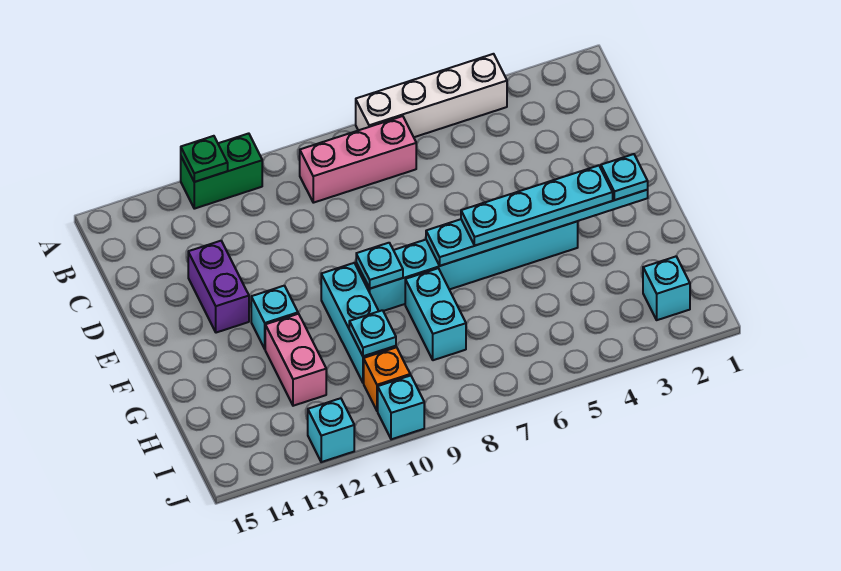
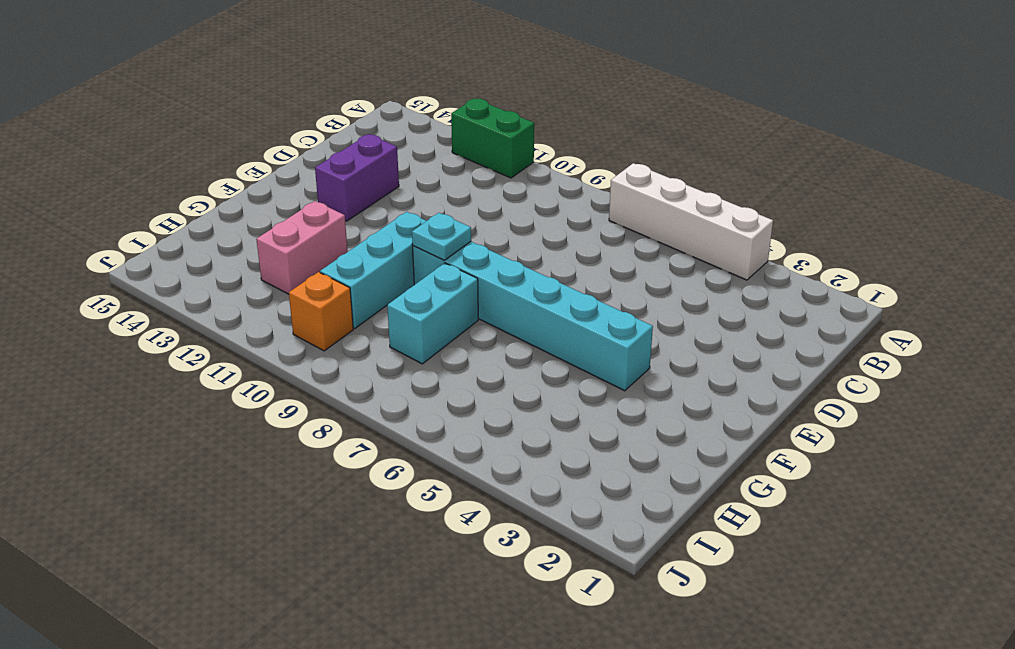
none -> pink brick B7:B9 level 1
none -> cyan brick F12 level 1
none -> cyan brick I2 level 1

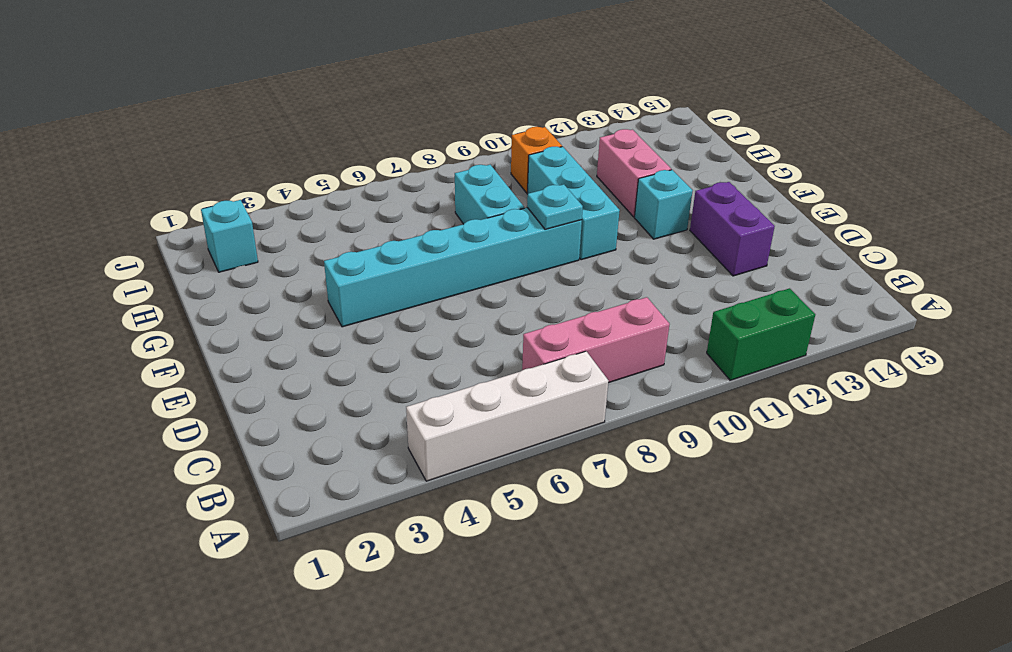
none -> cyan brick J10 level 1
none -> cyan brick J12 level 1
none -> green plate A12 level 2

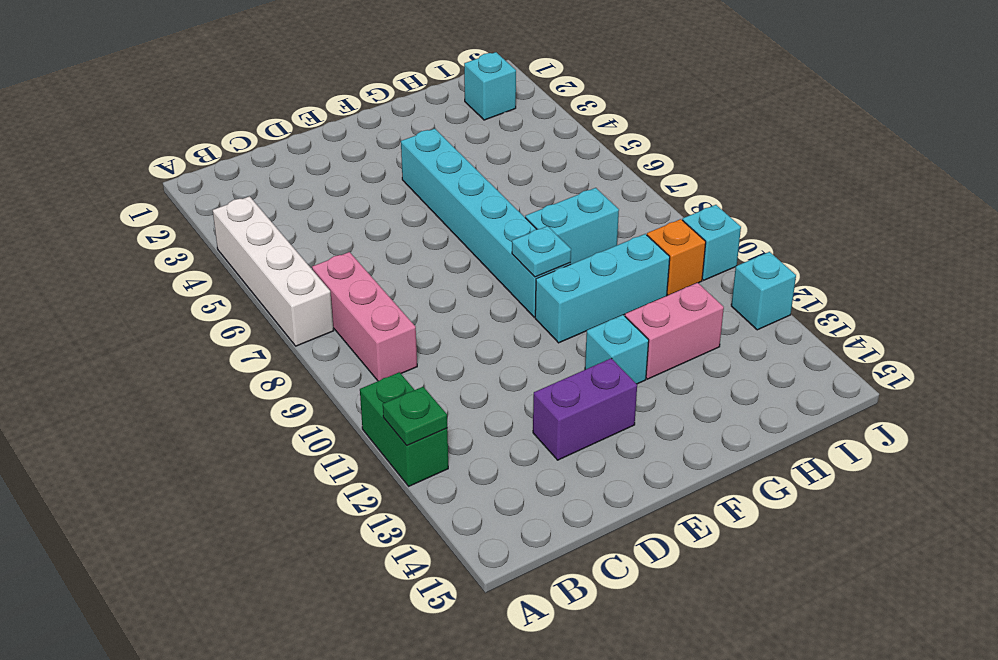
none -> cyan plate F2:F7 level 2
none -> cyan plate H10 level 2
none -> cyan plate F2 level 3

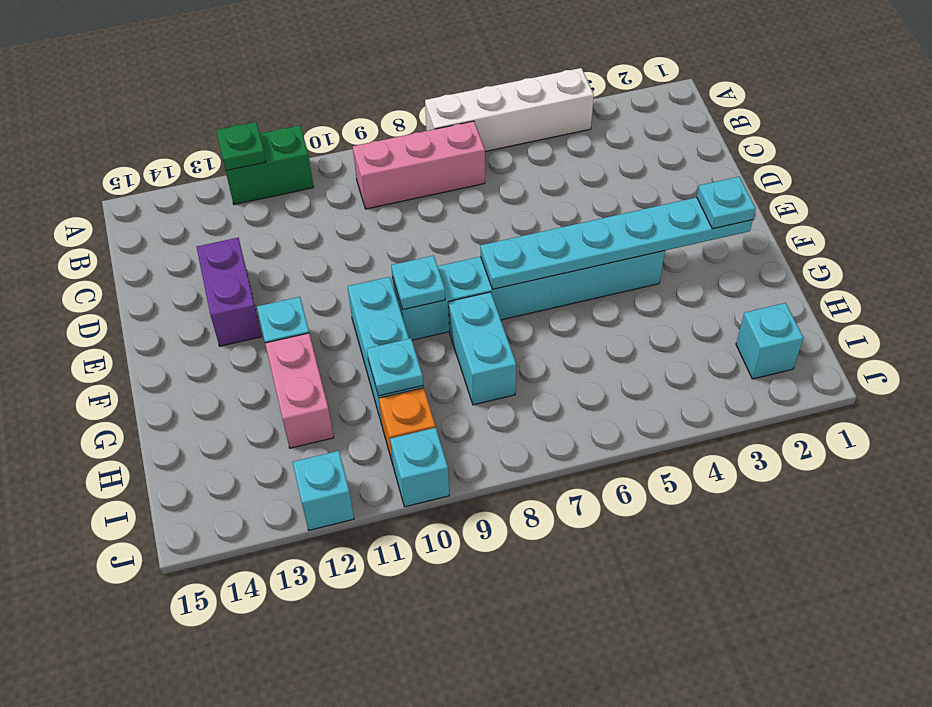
none -> cyan plate F3:F6 level 3

